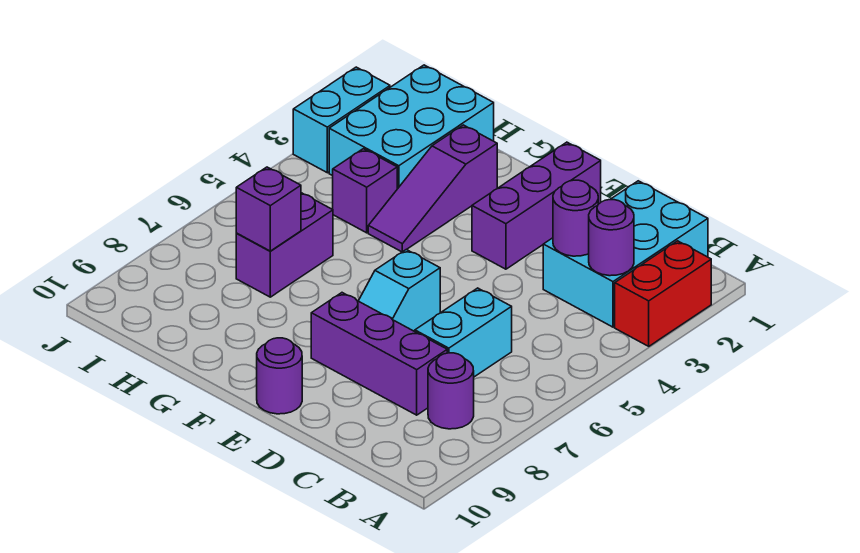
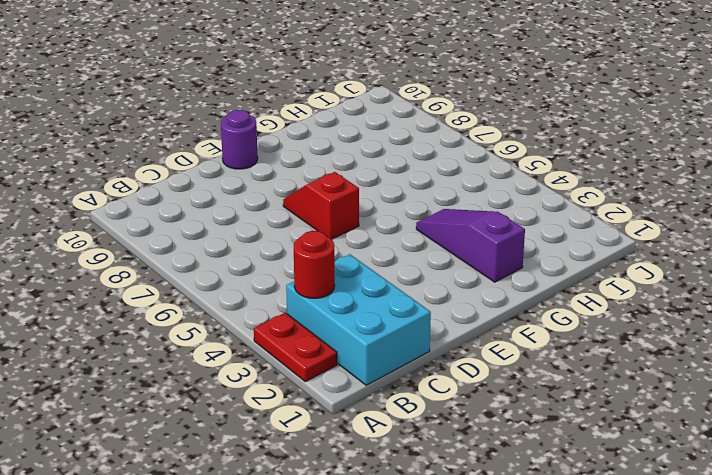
red plate A2:A3 level 1 -> red brick A2:A3 level 1
red round brick B3 level 2 -> purple round brick B3 level 2
red slope E6:E7 level 1 top 6 -> cyan slope E6:E7 level 1 top 6
none -> purple round brick B8 level 1
none -> cyan brick C6:C7 level 1
none -> purple brick C8:E8 level 1

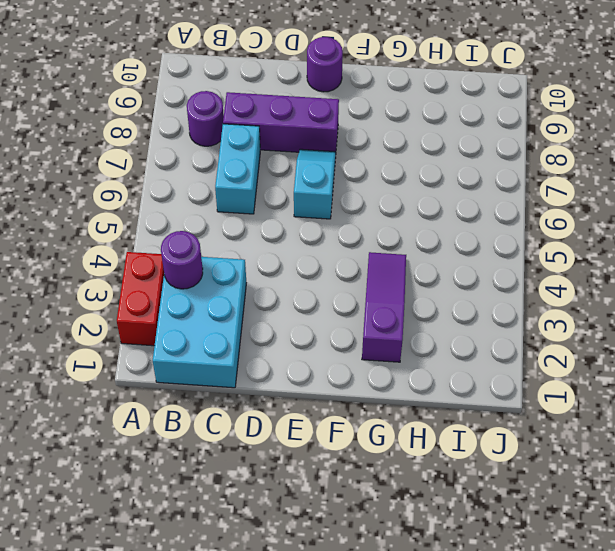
none -> purple brick E1:E3 level 1
none -> cyan brick H1:I3 level 1
none -> purple brick H4 level 1

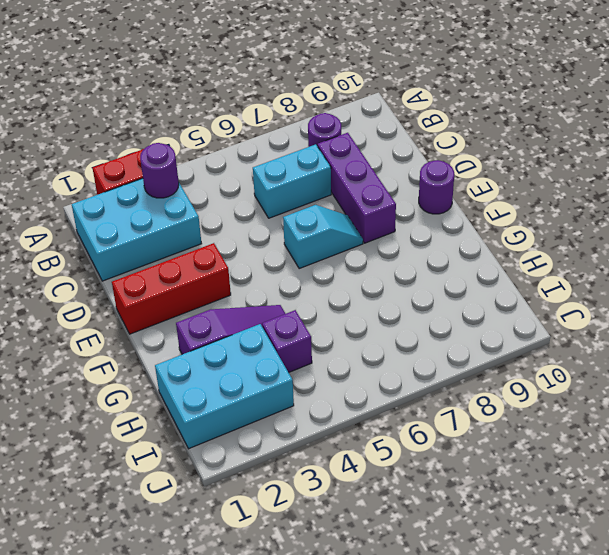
red brick E1:E3 level 1 -> purple brick E1:E3 level 1
none -> purple brick H6:H7 level 1
none -> cyan brick J2:J3 level 1
none -> purple round brick C3 level 2

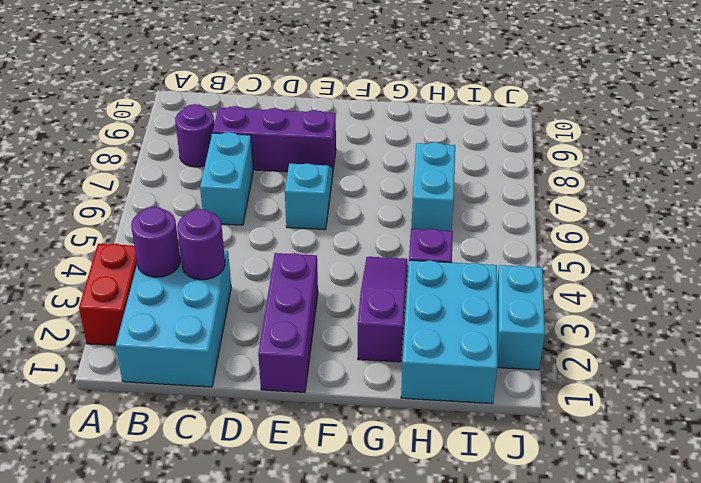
cyan brick H6:H7 level 1 -> purple brick H6:H7 level 1
none -> purple round brick E10 level 1
none -> purple brick H7 level 2

